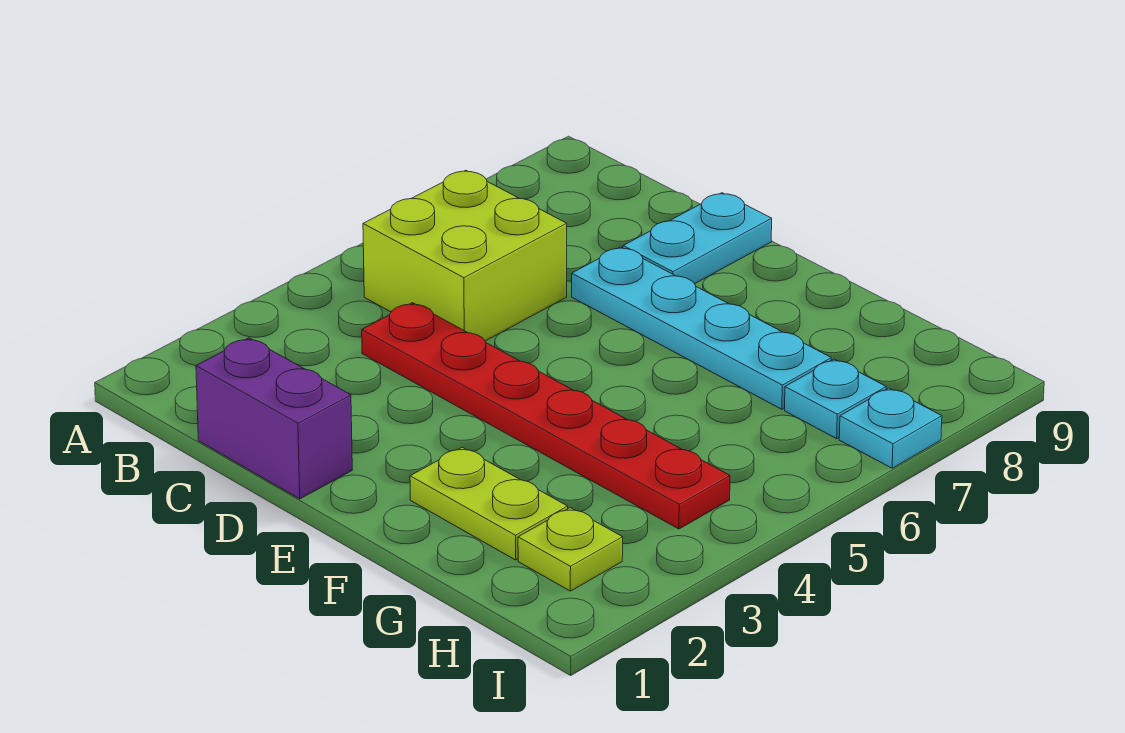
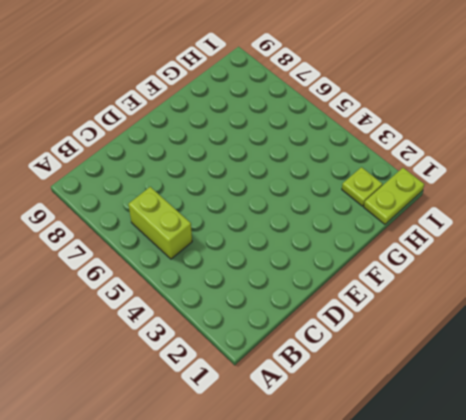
lime brick B5:B6 level 1 -> lime brick B5:C6 level 1
lime plate H1:I1 level 1 -> lime plate F2:G2 level 1
none -> purple brick C1:D1 level 1
none -> red plate C4:H4 level 1

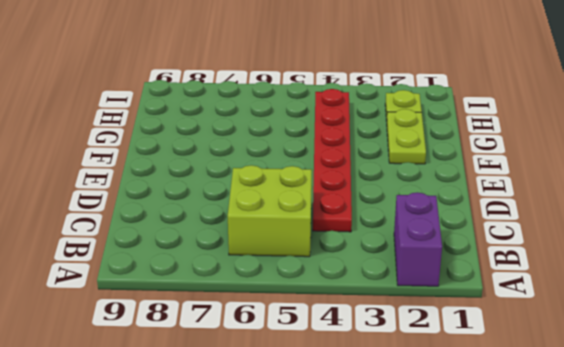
purple brick A2:B2 level 1 -> purple brick C1:D1 level 1
none -> cyan plate D7:G7 level 1
none -> cyan plate D8:D9 level 1

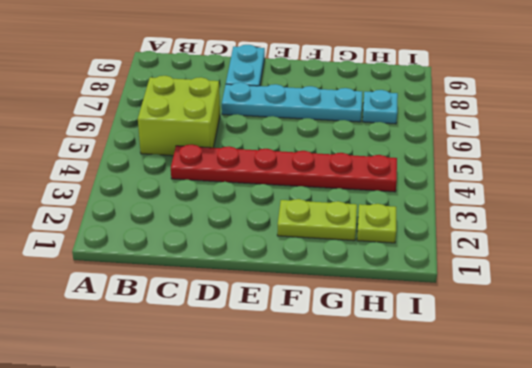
none -> purple brick C1:D1 level 1
none -> cyan plate I7 level 1

